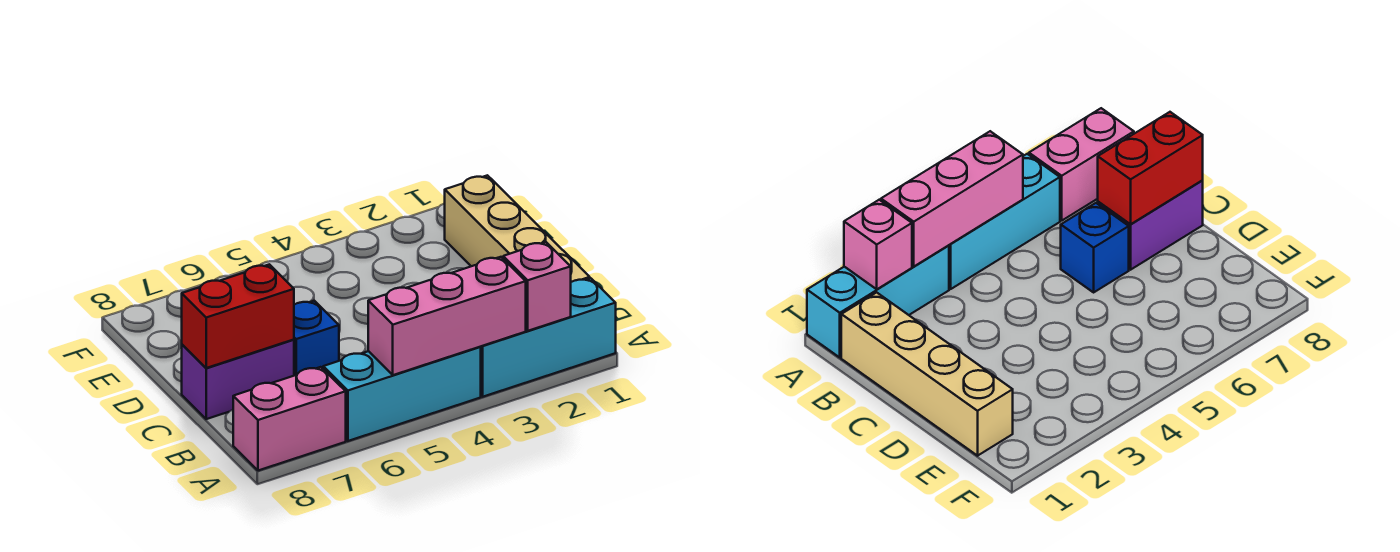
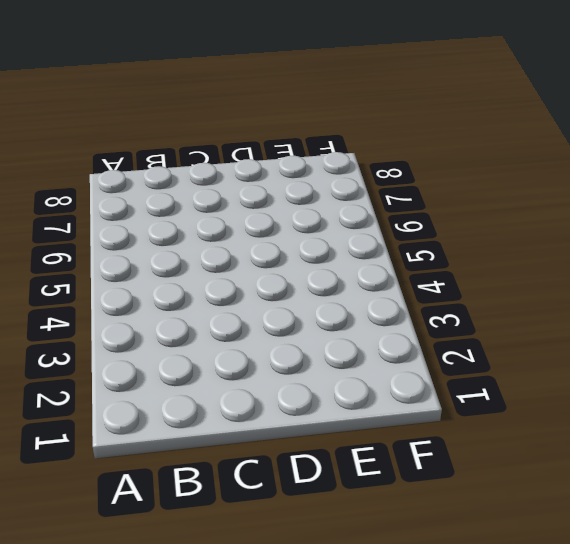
none -> cyan brick A1:A3 level 1
none -> cyan brick A4:A6 level 1

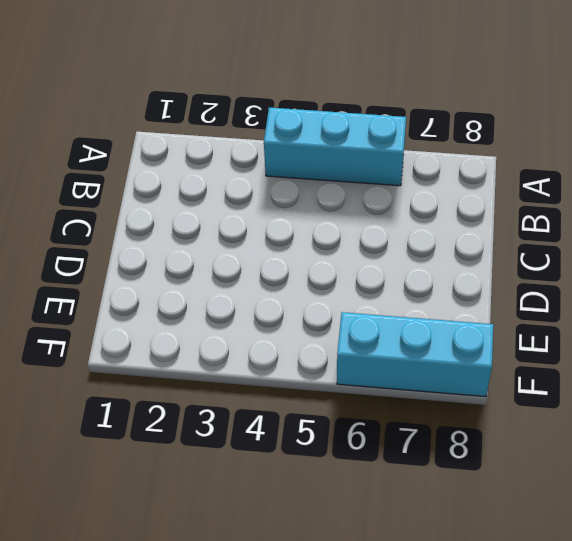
cyan brick F6:F8 level 1 -> cyan brick A1:A3 level 1
none -> pink brick A7:A8 level 1
none -> tan brick B1:E1 level 1

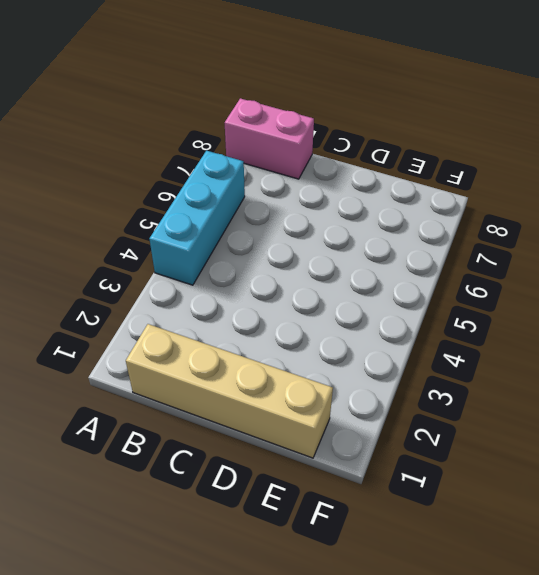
pink brick A8:B8 level 1 -> pink brick A7:A8 level 1
none -> cyan brick A1:A3 level 1
none -> blue brick C6 level 1

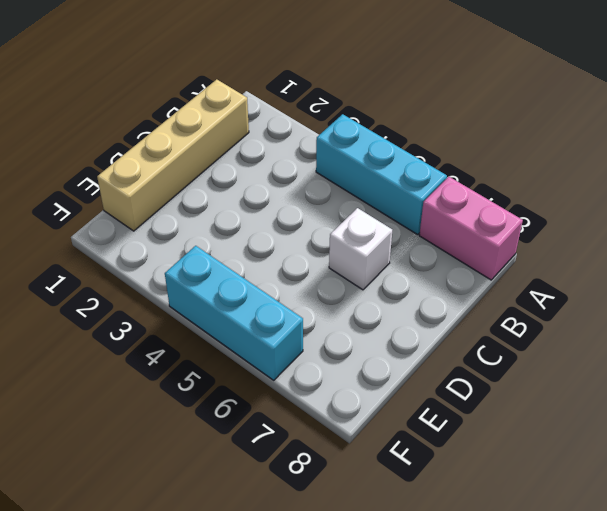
white brick C6 level 1 -> blue brick C6 level 1
cyan brick F4:F6 level 1 -> cyan brick A1:A3 level 1
none -> purple brick C7:C8 level 1
none -> pink brick A2 level 2

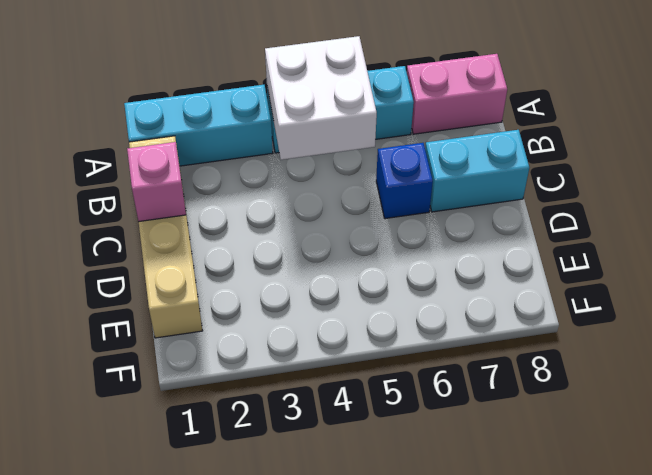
white brick A4:B5 level 2 -> pink brick A3:A5 level 2
pink brick C1 level 2 -> pink brick A2 level 2
cyan brick C7:C8 level 1 -> purple brick C7:C8 level 1
none -> red brick C7:C8 level 2

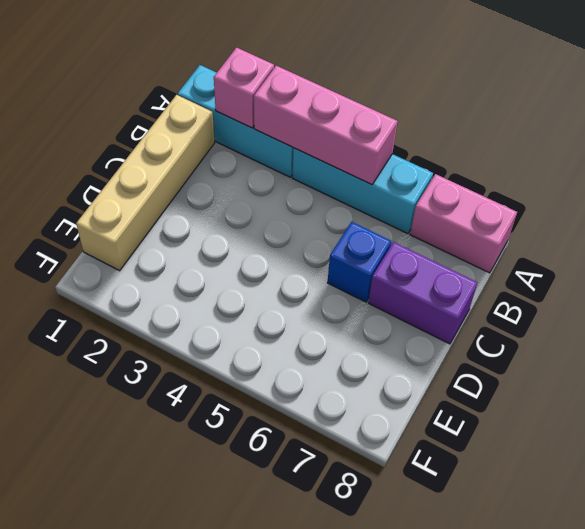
none -> red brick C7:C8 level 2

